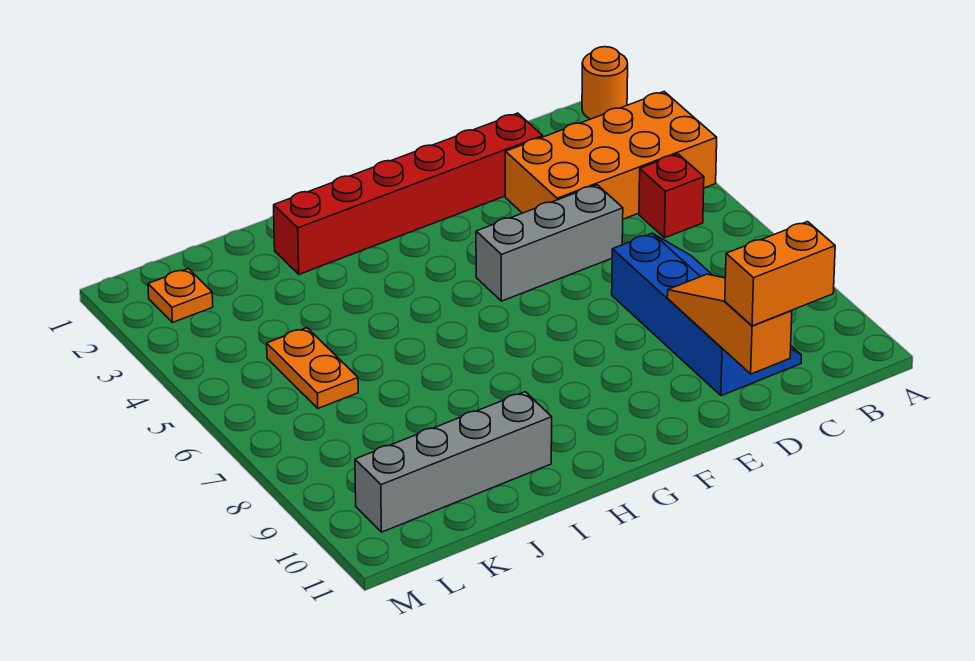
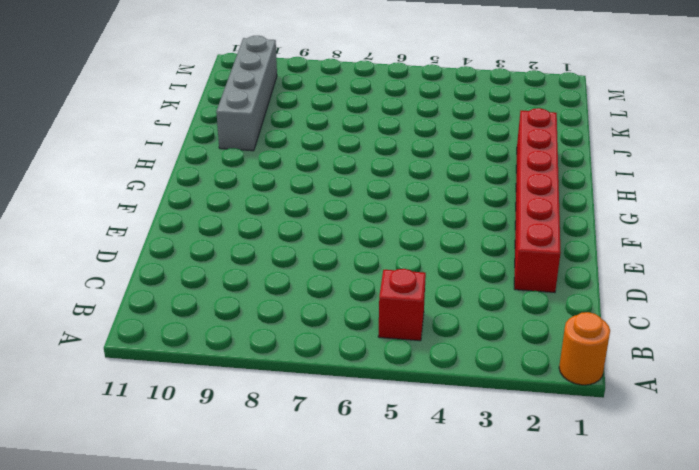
none -> orange brick A3:D4 level 1
none -> blue slope C7:D10 level 1 top D

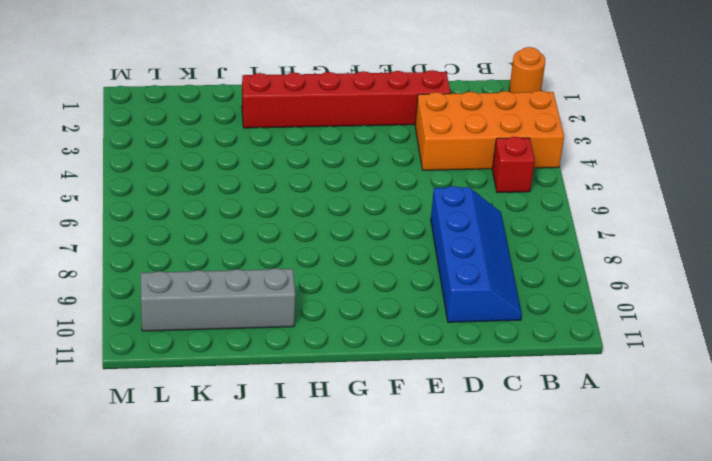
none -> grey brick D5:F5 level 1
none -> orange plate K5:K6 level 1

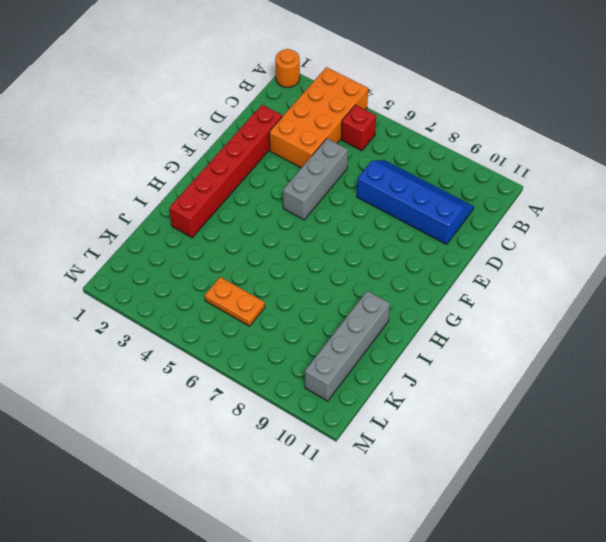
none -> orange plate L2 level 1
none -> orange slope D9:D11 level 2 top 11

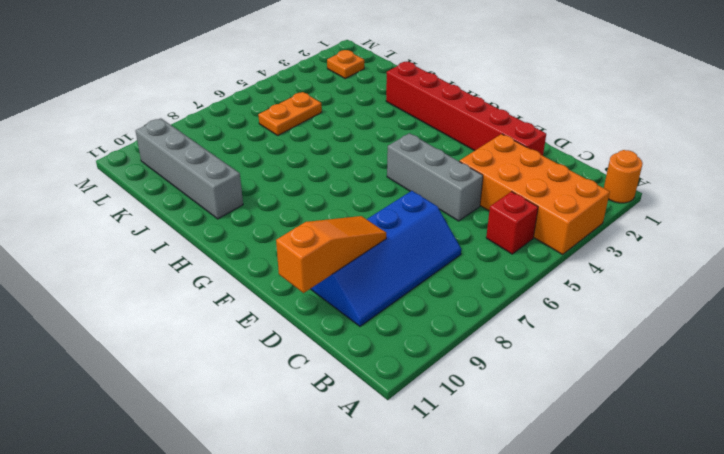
none -> orange brick C11:D11 level 3

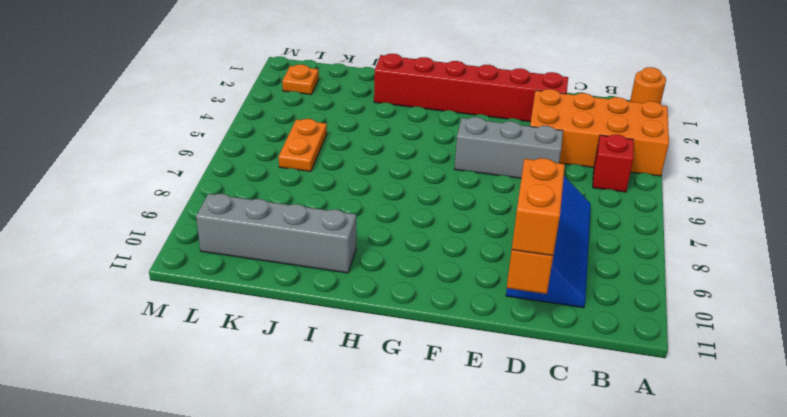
orange brick D10:D11 level 3 -> orange brick C11:D11 level 3

